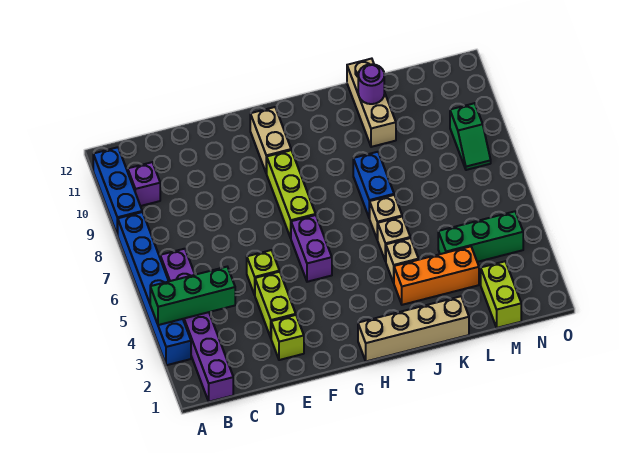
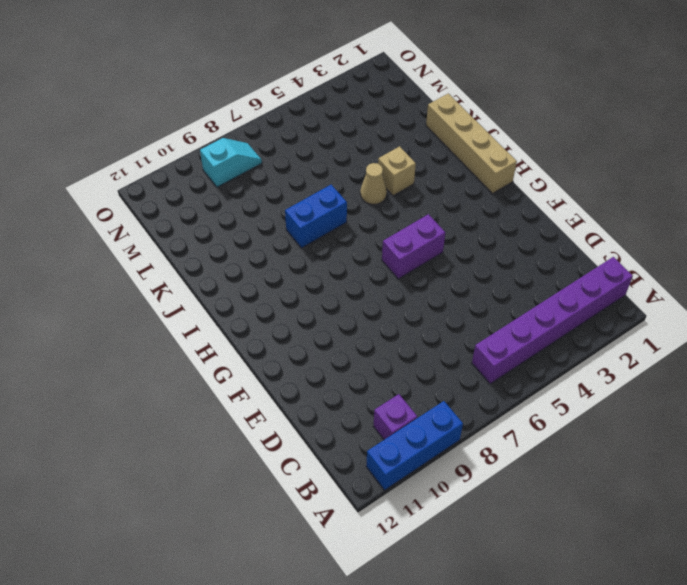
tan cone J5 level 1 -> tan brick J5 level 1
cyan slope N8:N9 level 1 top 9 -> green slope N8:N9 level 1 top 9
none -> blue brick A3:A8 level 1
none -> lime brick E2 level 1
none -> lime brick E3:E4 level 1

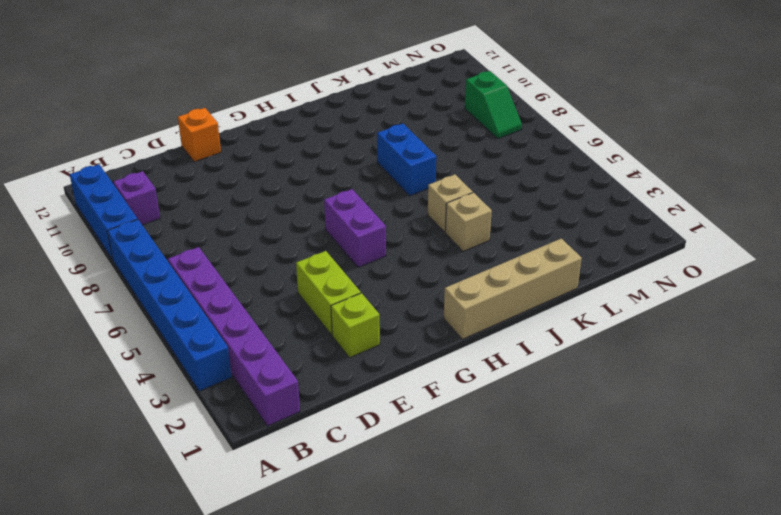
orange brick E12 level 1 -> none
none -> lime brick E5 level 1
none -> lime brick G7:G9 level 1
none -> tan brick G10:G11 level 1

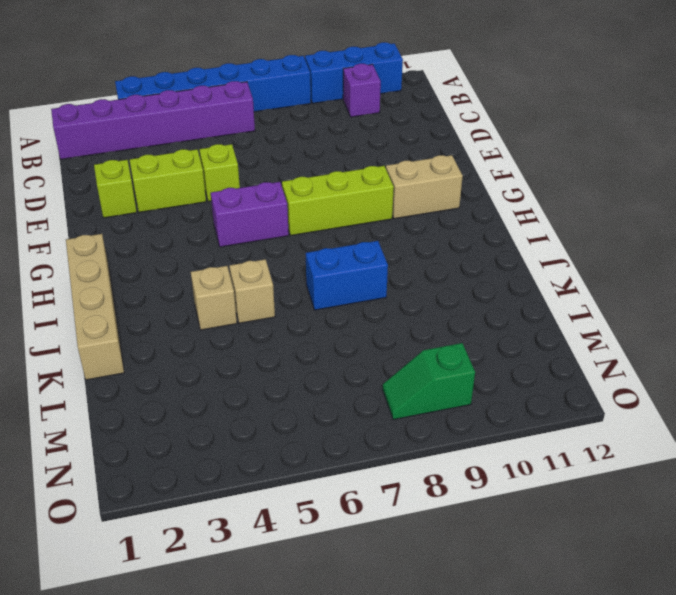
none -> orange brick J3:L3 level 1
none -> tan brick J6 level 1
none -> tan brick K10:K12 level 1

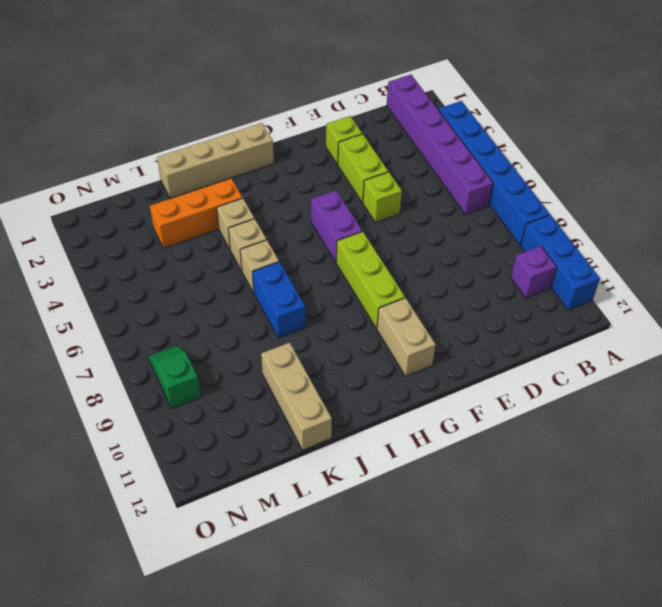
none -> green brick L4:N4 level 1
none -> lime brick M1:M2 level 1
none -> green brick A4:C4 level 2

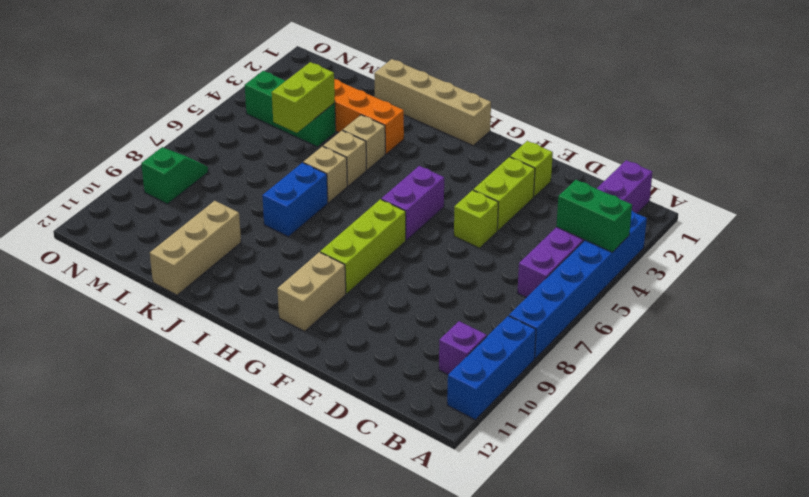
green brick A4:B4 level 2 -> green brick A4:C4 level 2
lime brick L4:L5 level 2 -> lime brick M1:M2 level 1
none -> purple round brick K11 level 2

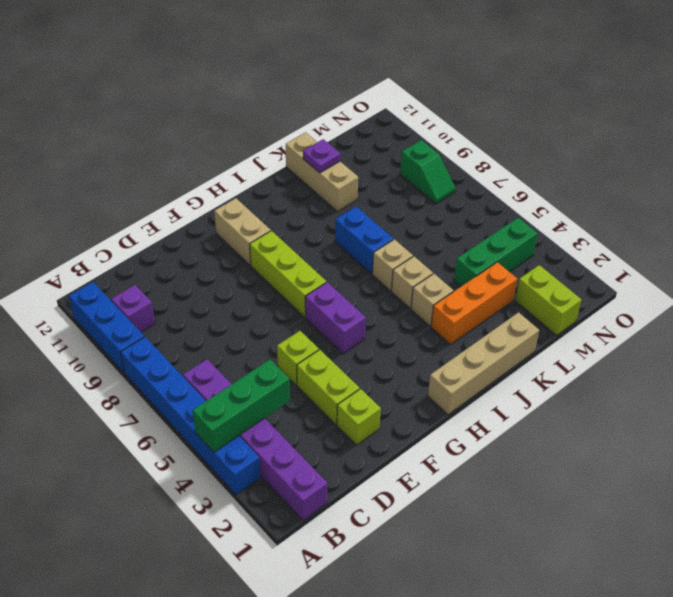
purple plate K11 level 2 -> purple round brick K11 level 2

